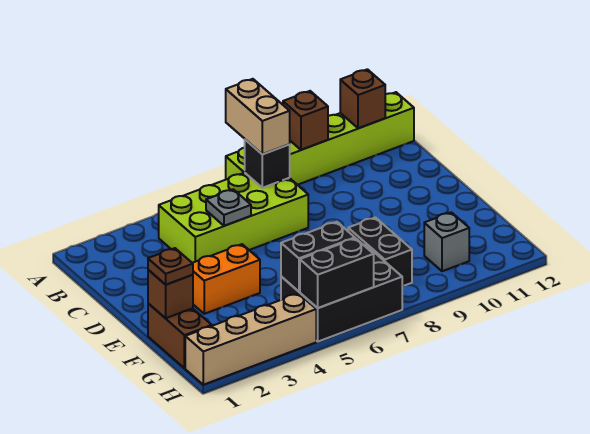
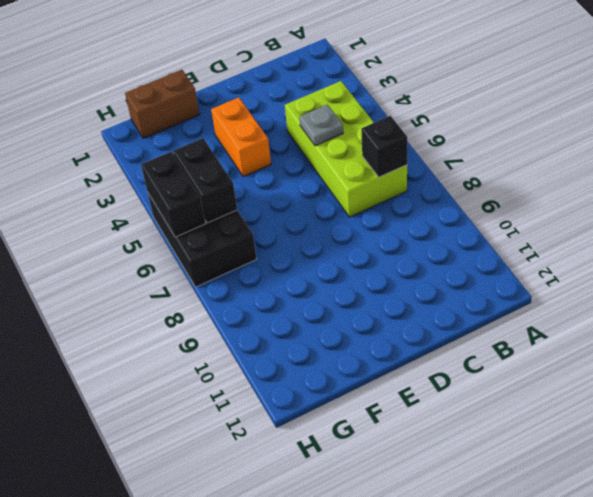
none -> lime brick A7:A12 level 1
none -> black brick F8:G8 level 1
none -> grey brick G10 level 1

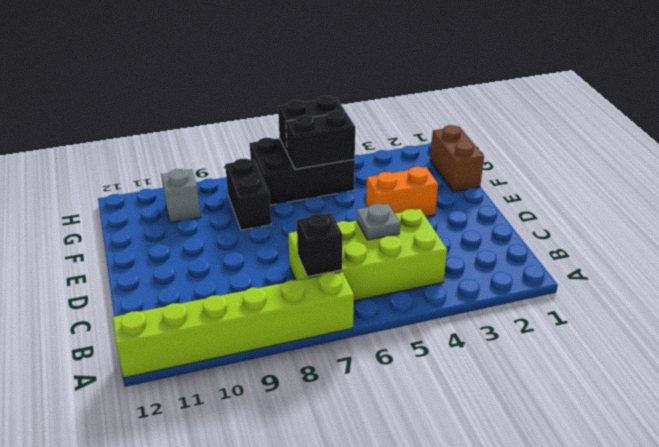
none -> tan brick H1:H4 level 1
none -> brown brick A9 level 2
none -> brown brick A11 level 2

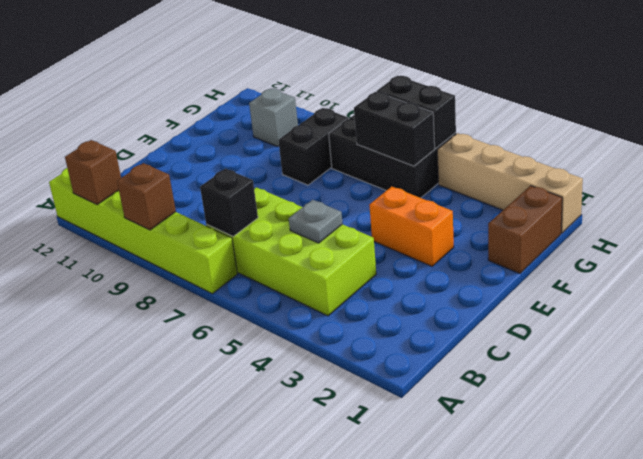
none -> brown brick F1 level 2
none -> tan brick A7:B7 level 3
none -> brown plate F1 level 3

